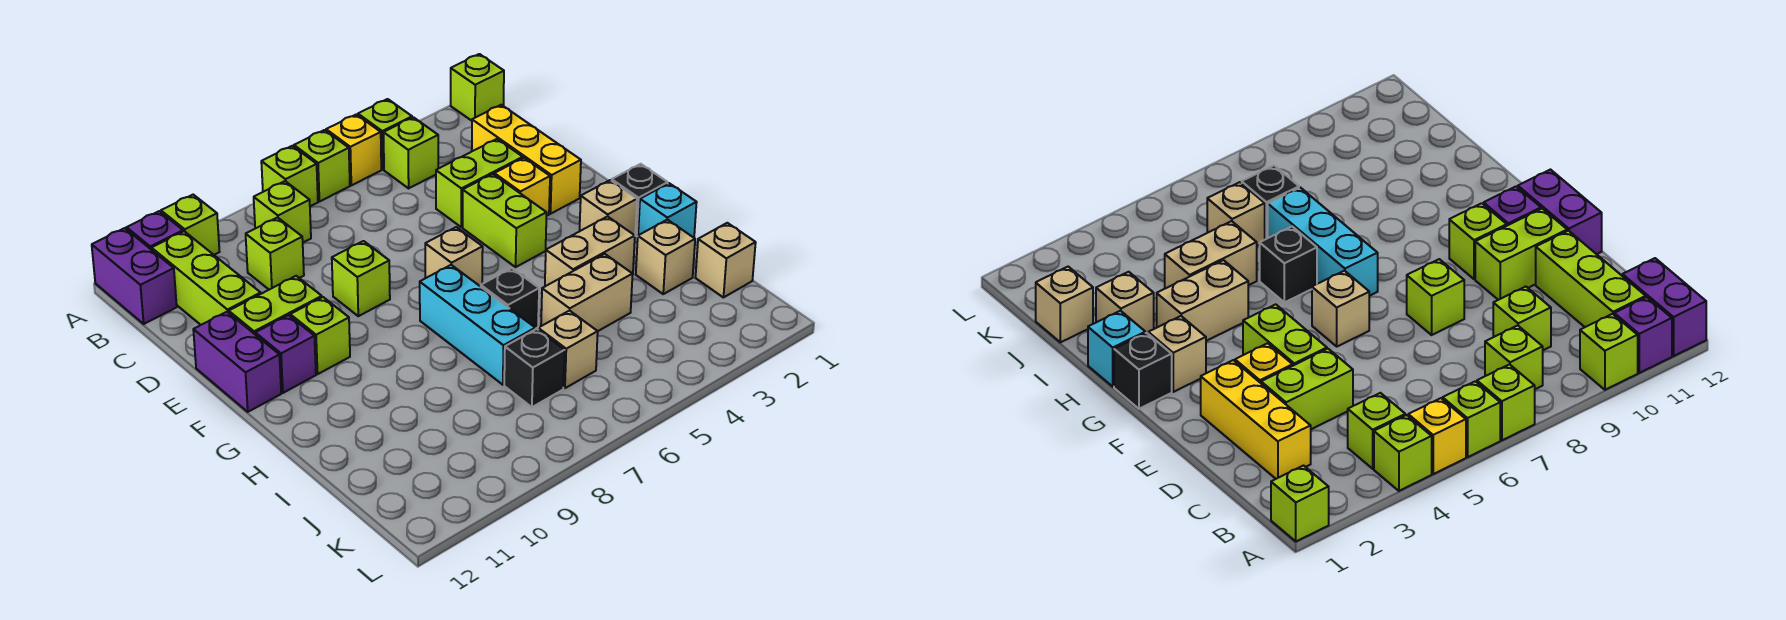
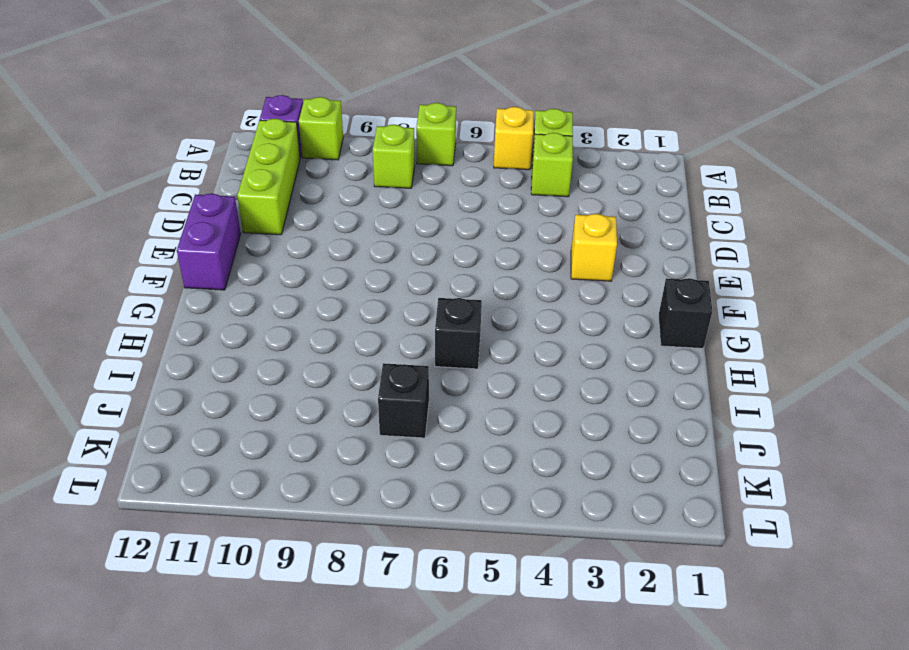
none -> lime brick A1 level 1
none -> lime brick A6 level 1
none -> purple brick A12:B12 level 1
none -> yellow brick C2:E2 level 1

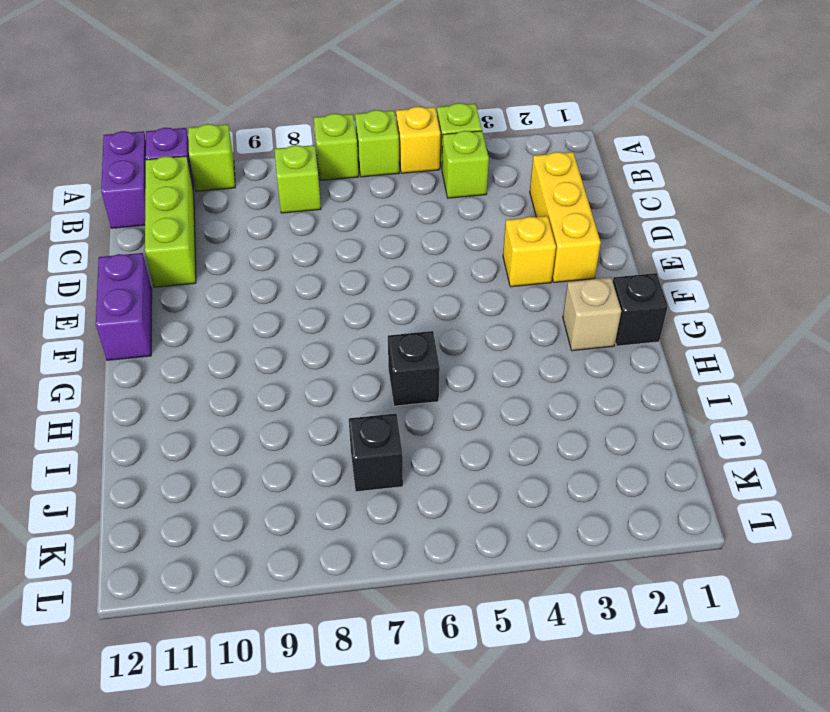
none -> lime brick A1 level 1
none -> lime brick C9 level 1
none -> lime brick D3:D4 level 1
none -> lime brick E4:F4 level 1

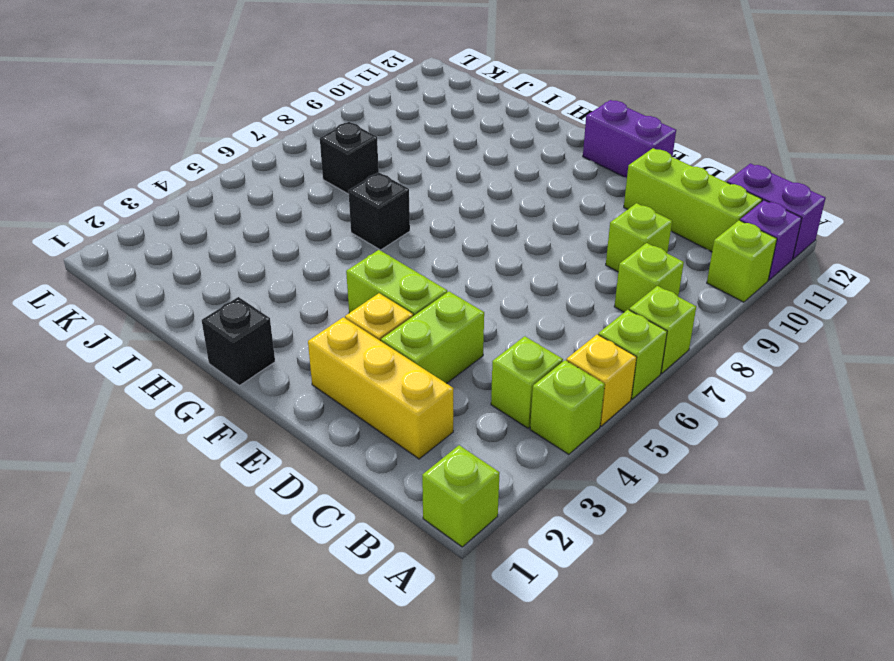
none -> lime brick E8 level 1
none -> lime brick E10:E11 level 1
none -> tan brick F6 level 1
none -> lime brick F10 level 1

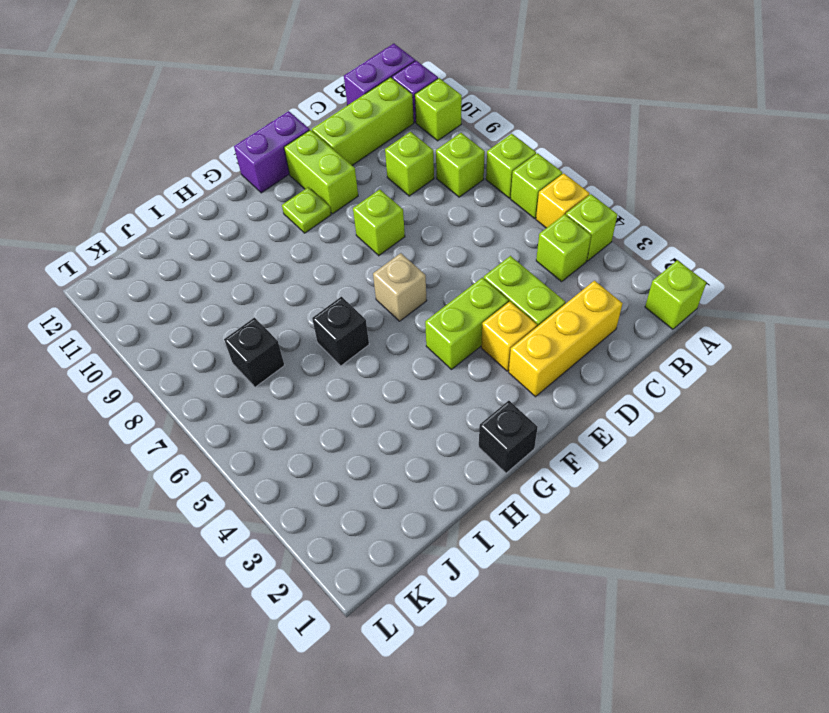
lime plate F10 level 1 -> lime brick F10 level 1
none -> purple brick F11 level 1
none -> tan brick G2 level 1
none -> cyan brick G7:I7 level 1
none -> cyan brick H1 level 1

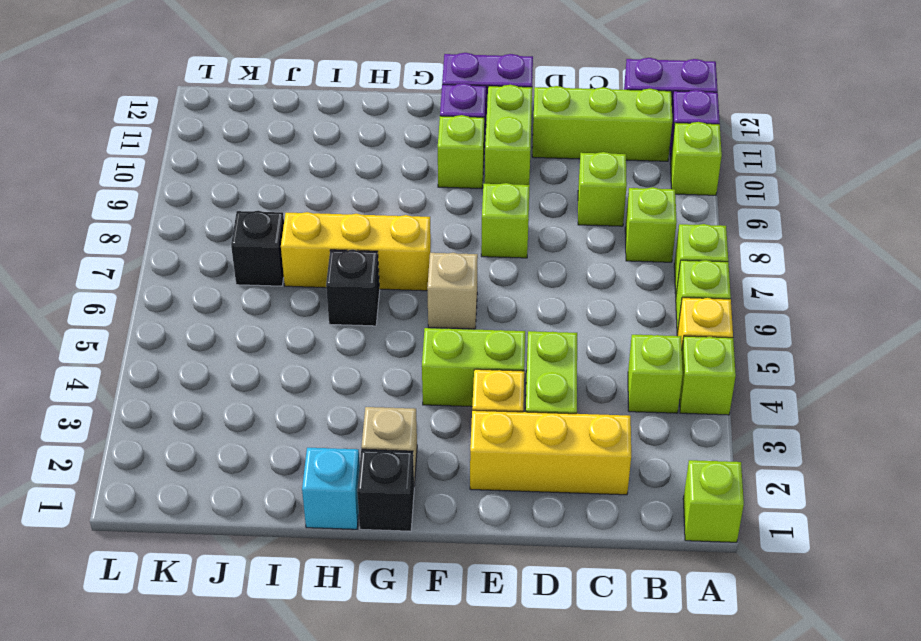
yellow brick G7:I7 level 1 -> cyan brick G7:I7 level 1
none -> tan brick H3:H4 level 1
none -> tan brick I2 level 1
none -> tan brick I4:I5 level 1
none -> tan brick J1 level 1

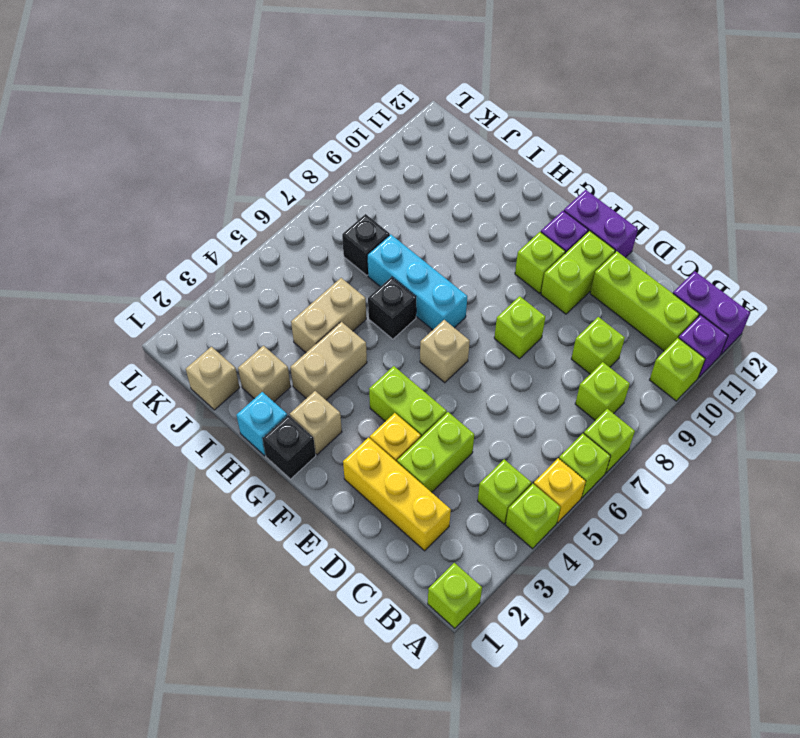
none -> tan brick J6 level 1

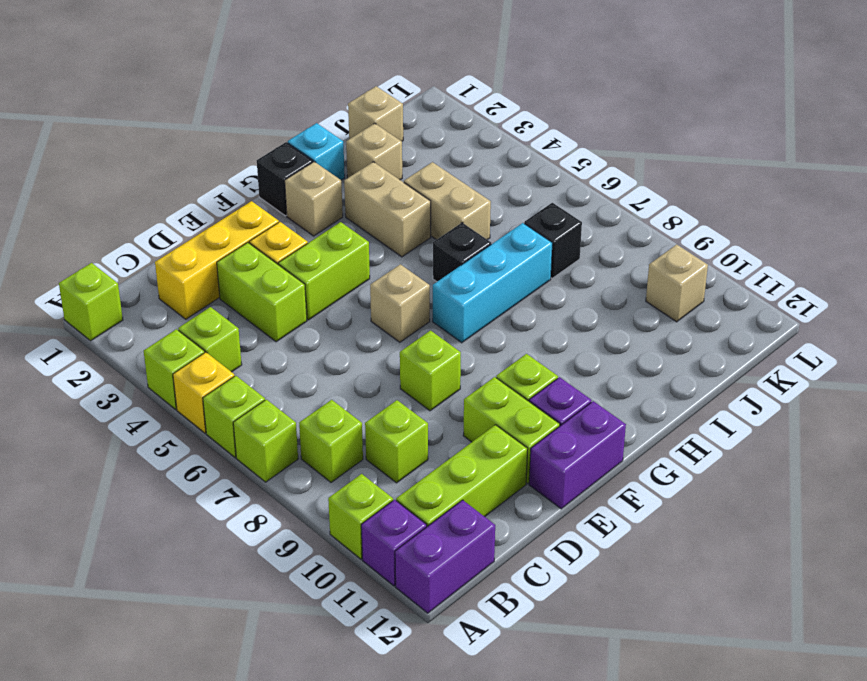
tan brick K10 level 1 -> tan brick J6 level 1

